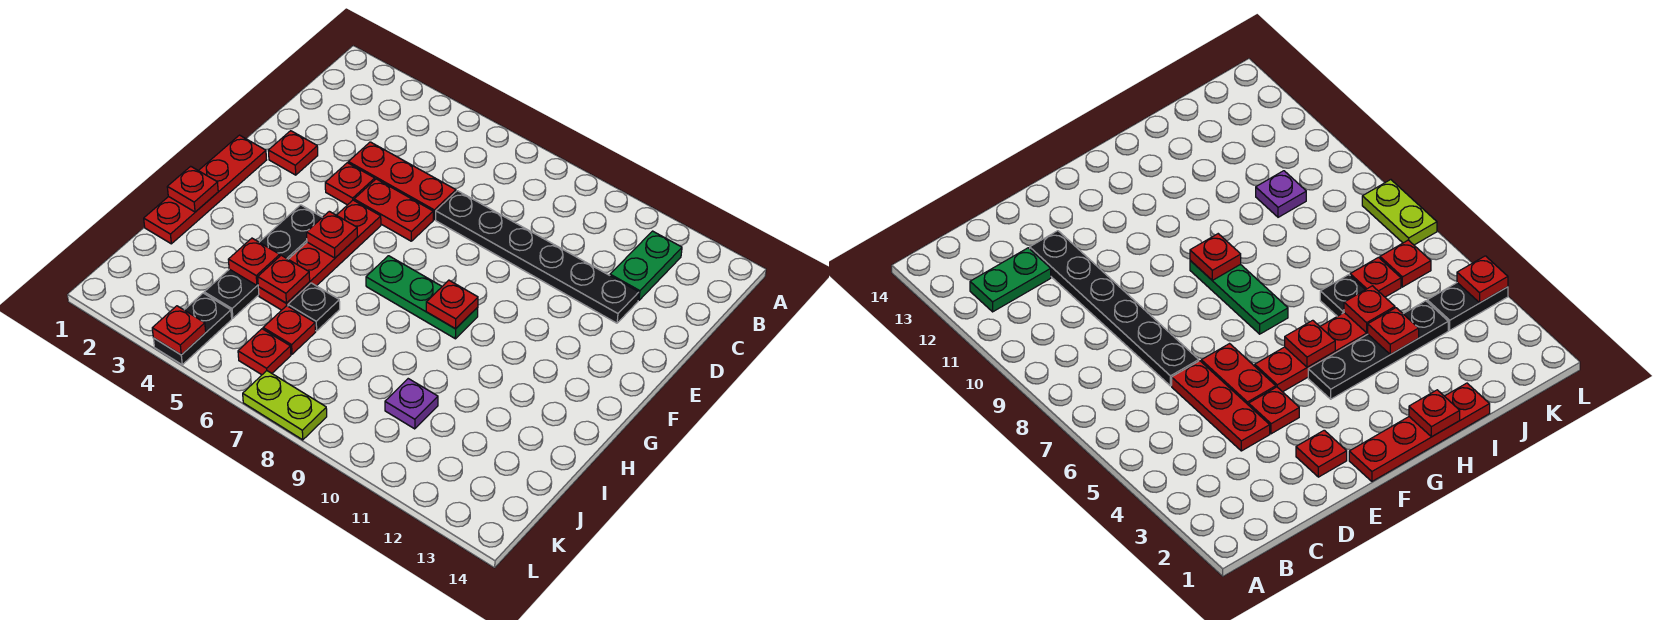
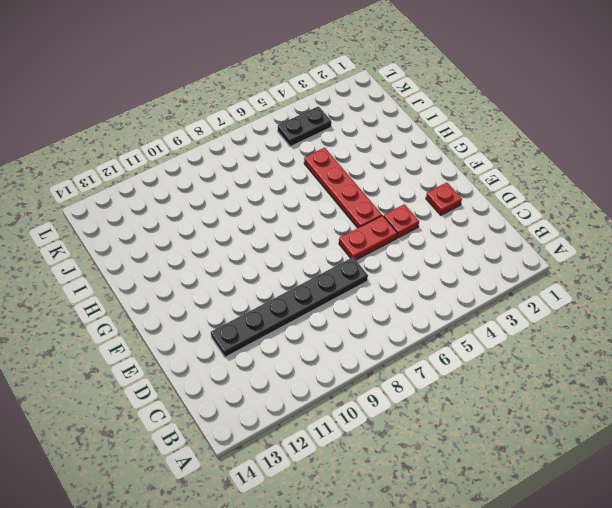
black plate K4:K5 level 1 -> black plate K4:L4 level 1
none -> green plate B12:C12 level 1
none -> red plate D4:D6 level 1
none -> red plate F1:I1 level 1

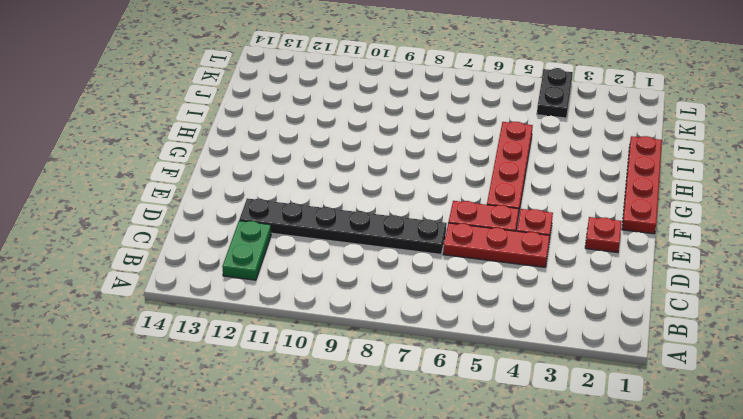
none -> black plate G4:J4 level 1
none -> green plate G7:G9 level 1
none -> black plate I6 level 1

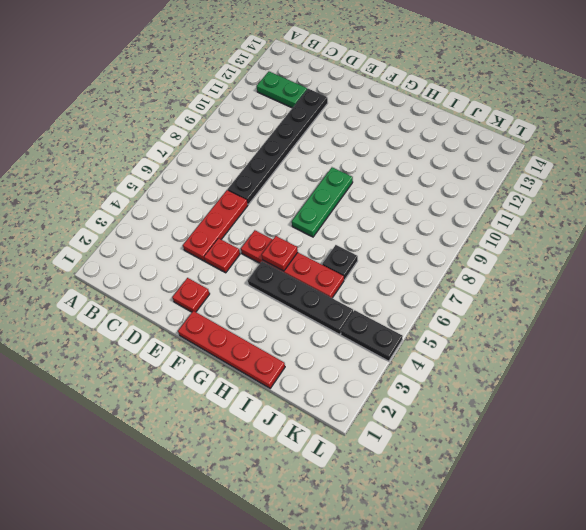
none -> red plate E5:E6 level 1
none -> red plate J6 level 1
none -> purple plate J10 level 1

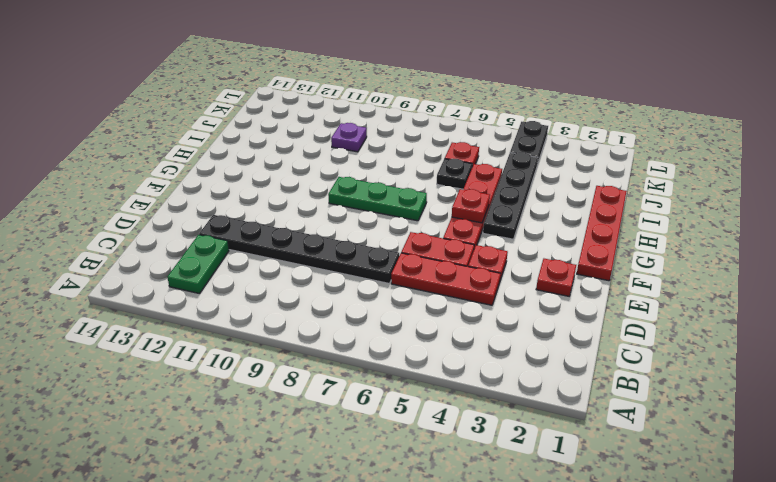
none -> red plate K6 level 1
none -> lime plate L7:L8 level 1
none -> red plate G9 level 2

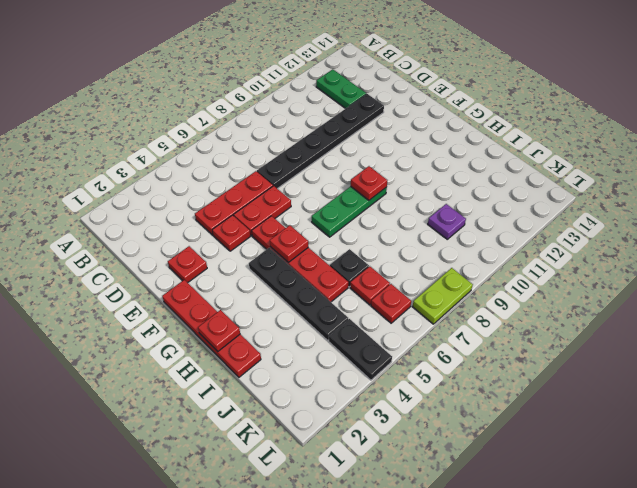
none -> red plate I4 level 2
none -> red plate I5 level 2
none -> red plate L4 level 2

